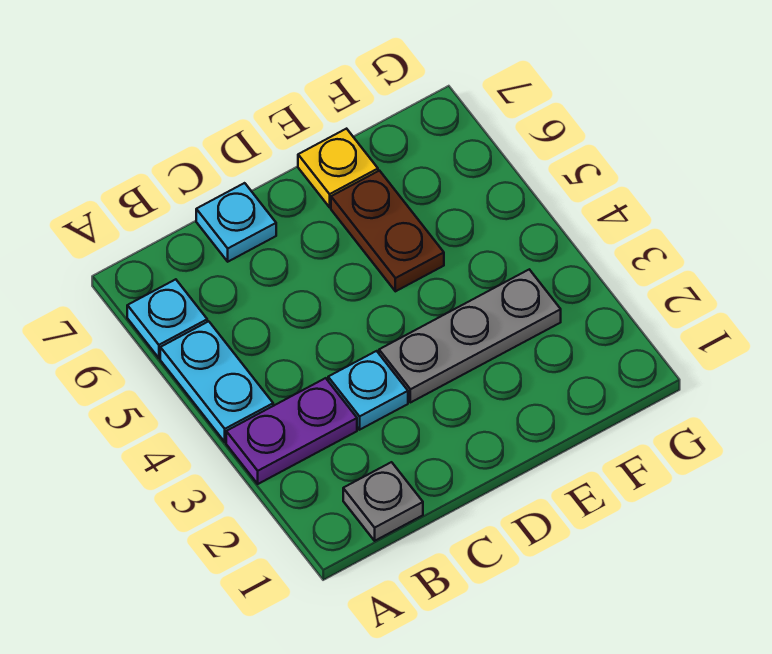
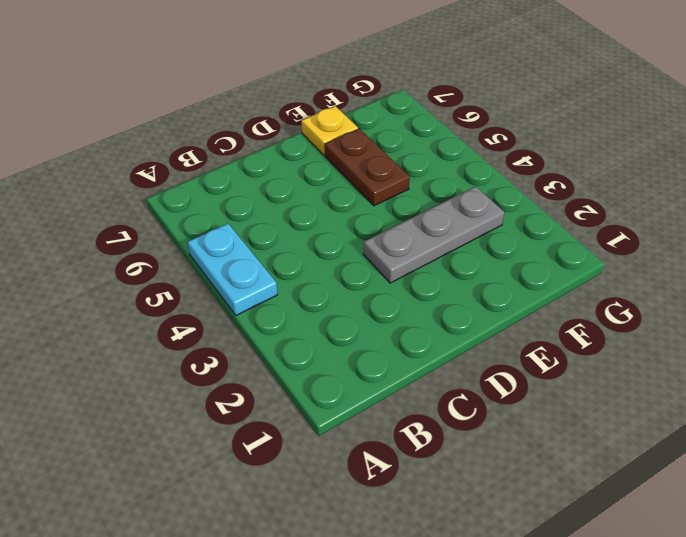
none -> purple plate A3:B3 level 1
none -> cyan plate A6 level 1

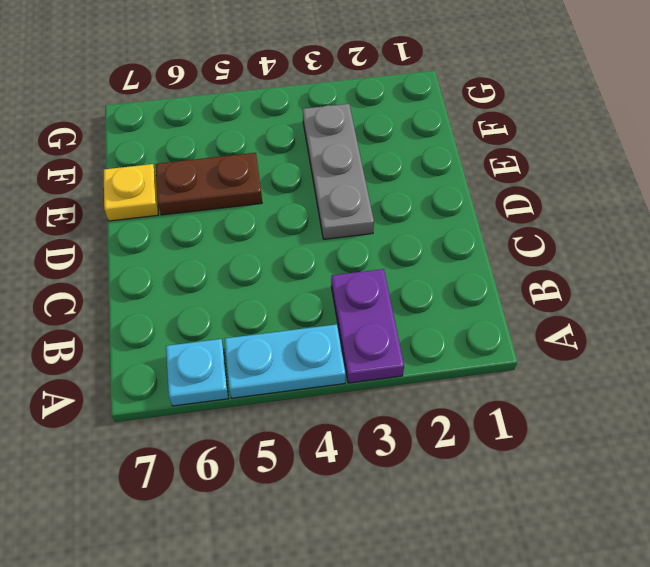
none -> grey plate B1 level 1
none -> cyan plate C3 level 1

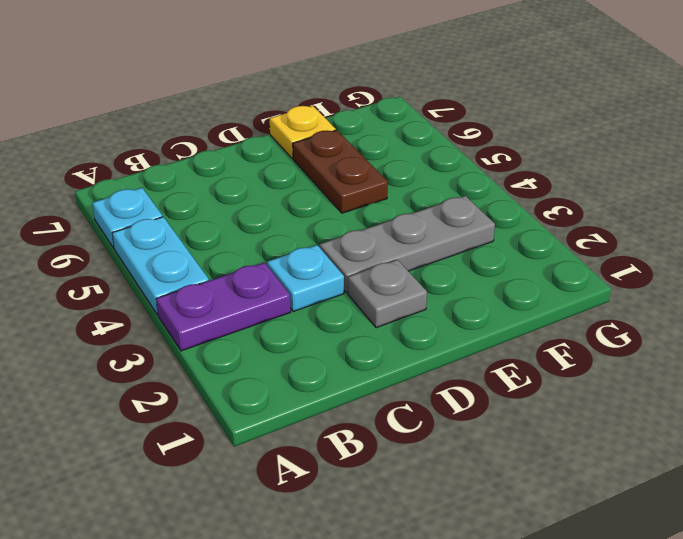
grey plate D2 level 1 -> grey plate B1 level 1
none -> cyan plate C7 level 1

